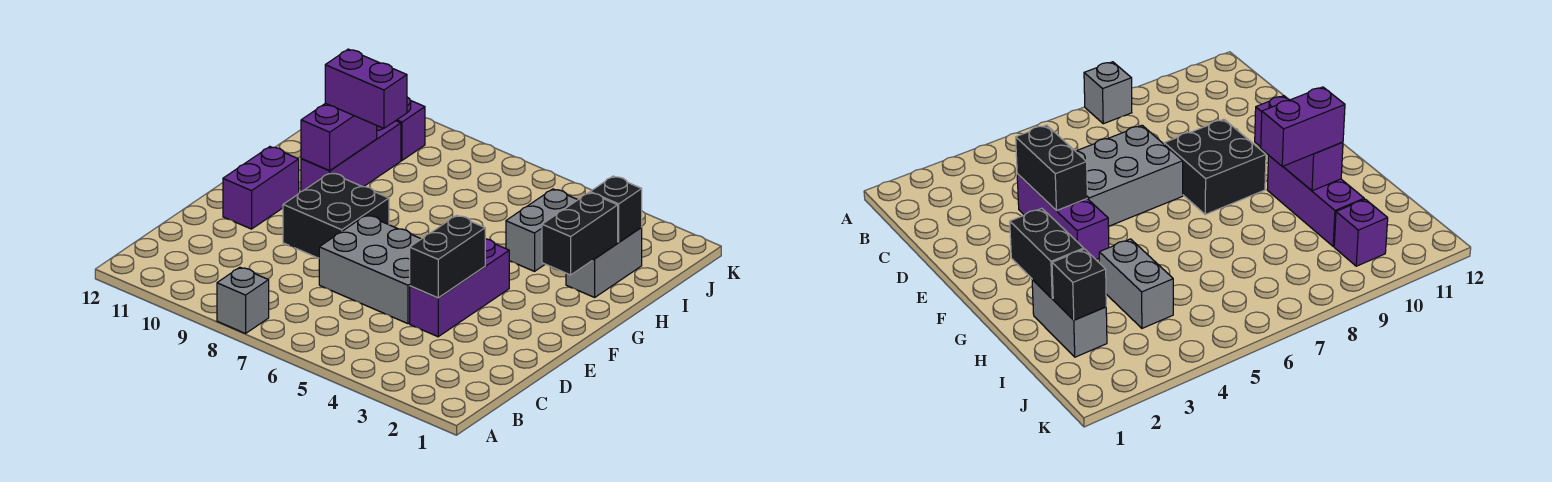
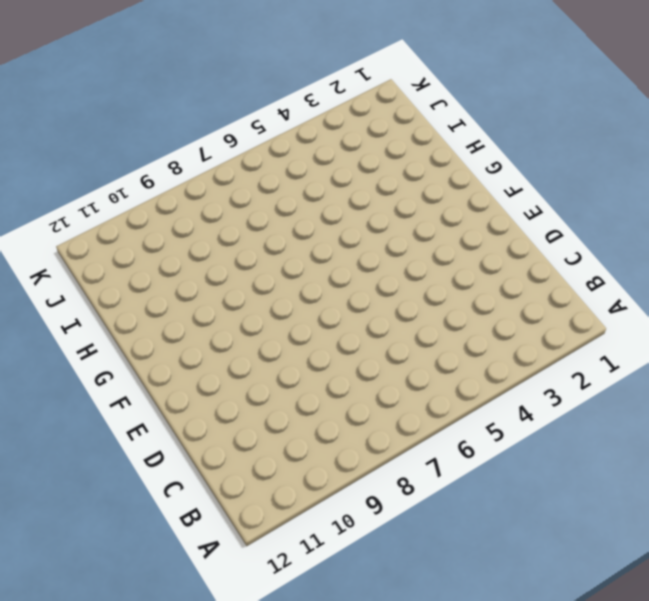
none -> grey brick A8 level 1
none -> purple brick D4:F4 level 1
none -> grey brick D5:E7 level 1

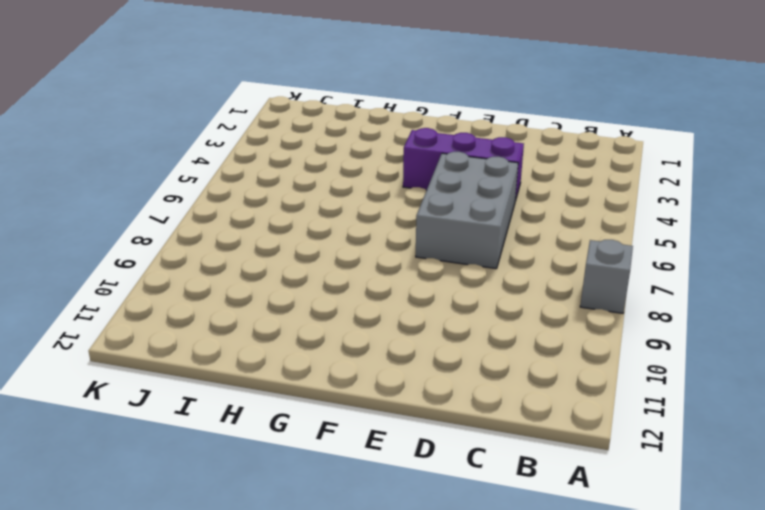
none -> black brick E8:F9 level 1
none -> purple brick E11:F11 level 1
none -> purple brick G10:I10 level 1

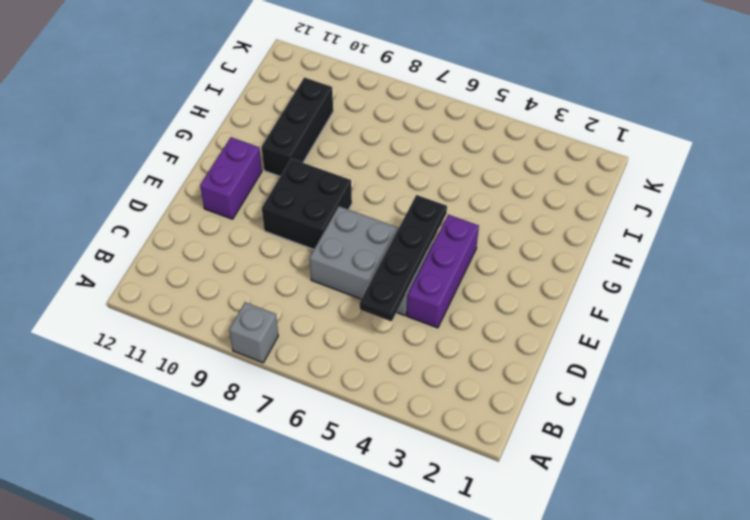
black plate C5:F5 level 2 -> none
black brick G10:I10 level 1 -> purple brick G10:I10 level 1
none -> grey brick H2:I2 level 1
none -> grey brick H4:I4 level 1
none -> purple brick J10 level 1

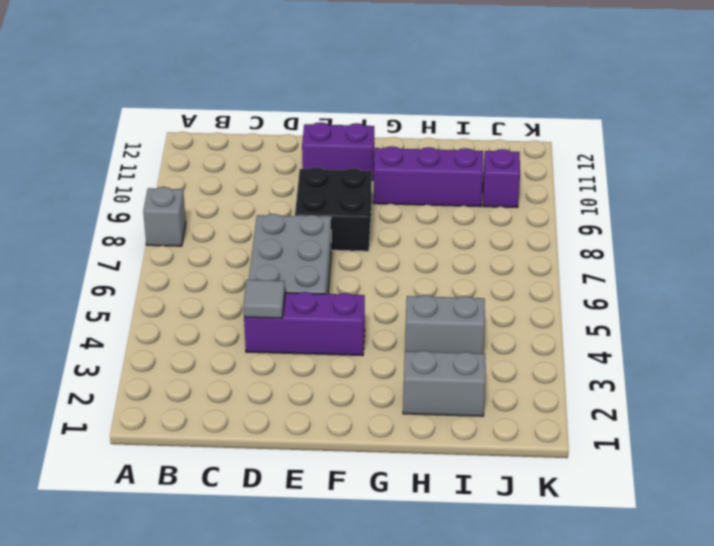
grey tile D4 level 2 -> black brick D4:E4 level 2
none -> black brick G2:H2 level 2
none -> purple brick G10:H10 level 2
none -> black brick I2 level 2

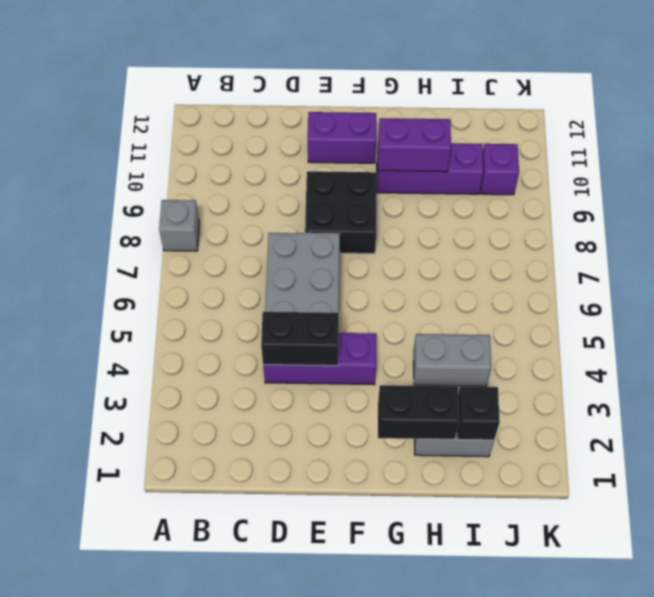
none -> purple brick H9:H10 level 3

